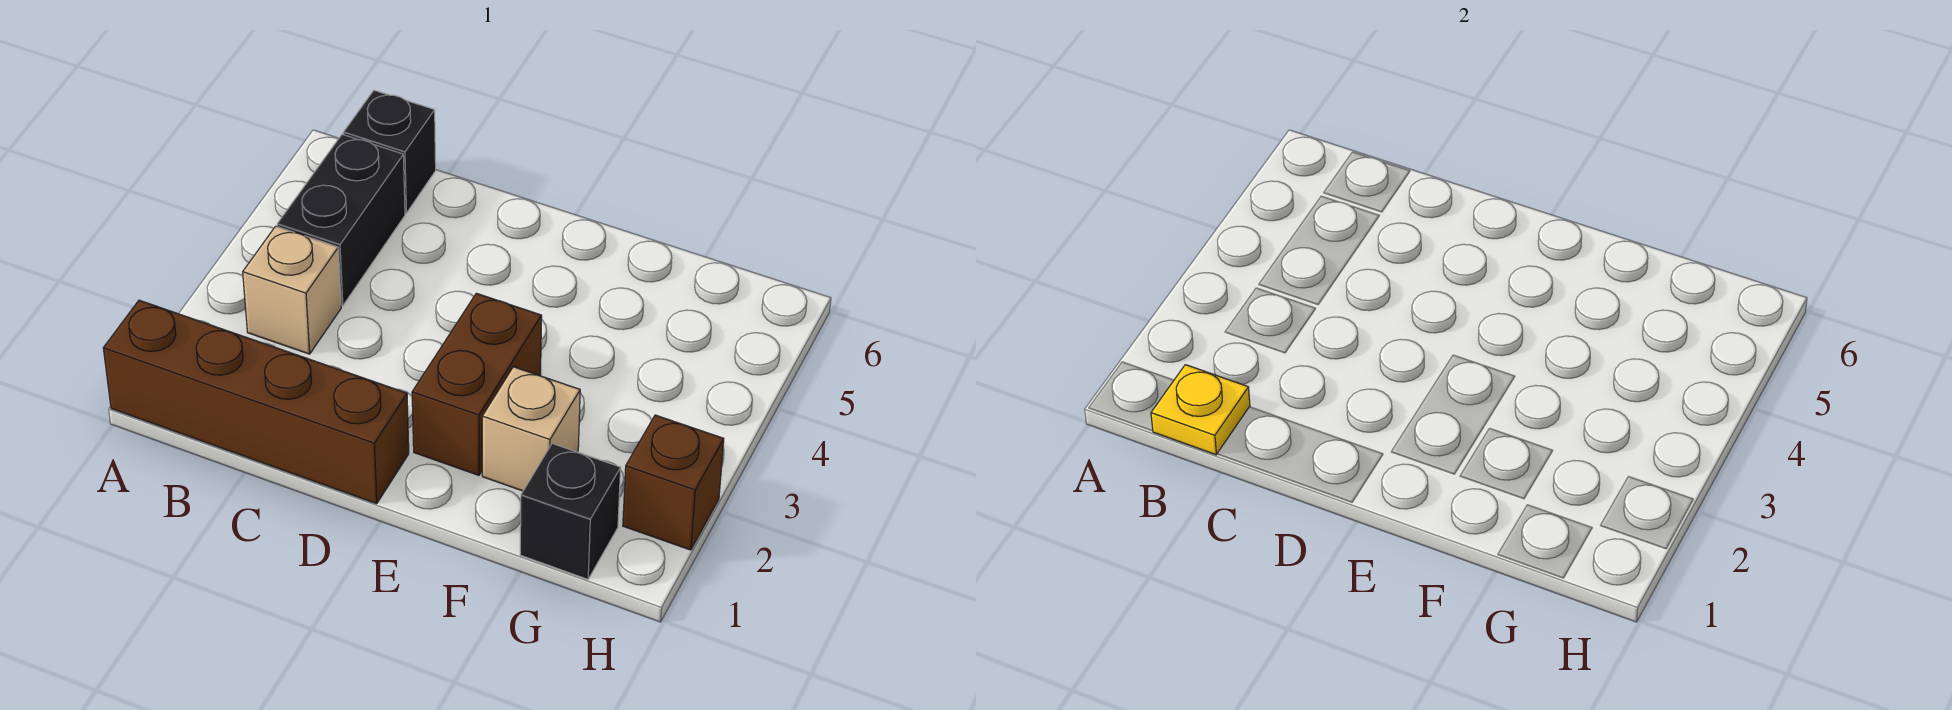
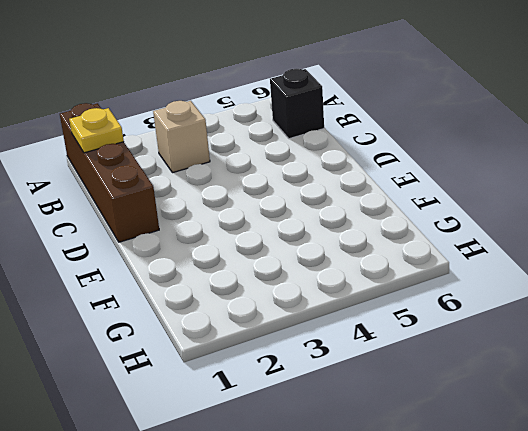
none -> black brick B4:B5 level 1
none -> brown brick E2:E3 level 1

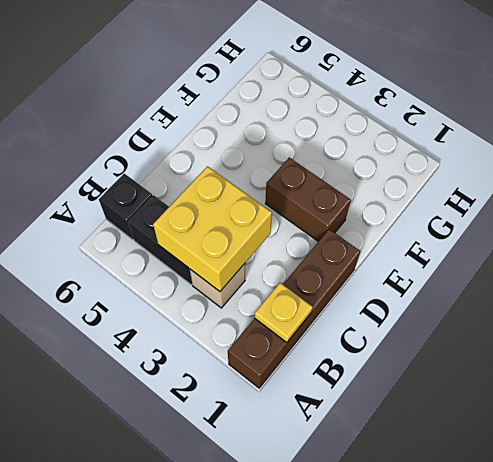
yellow brick B3:C4 level 2 -> none
none -> tan brick F2 level 1
none -> black brick G1 level 1

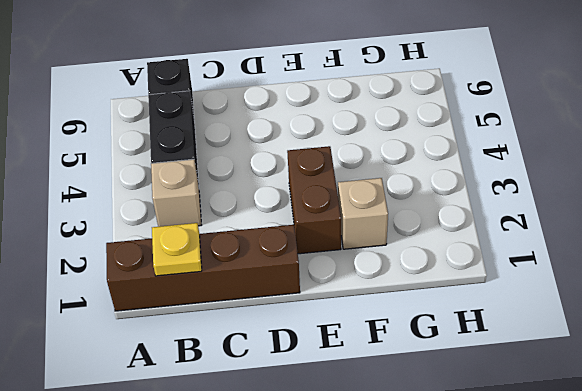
none -> black brick G1 level 1
none -> brown brick H2 level 1

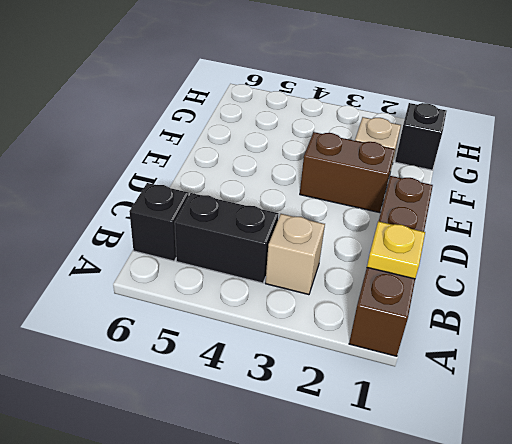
none -> brown brick H2 level 1

